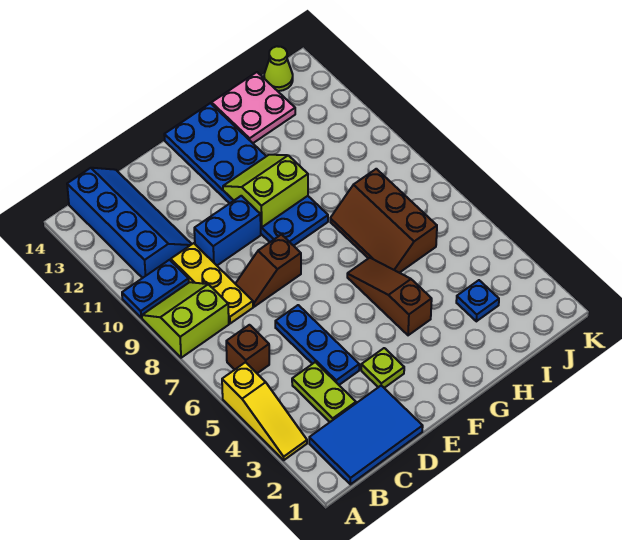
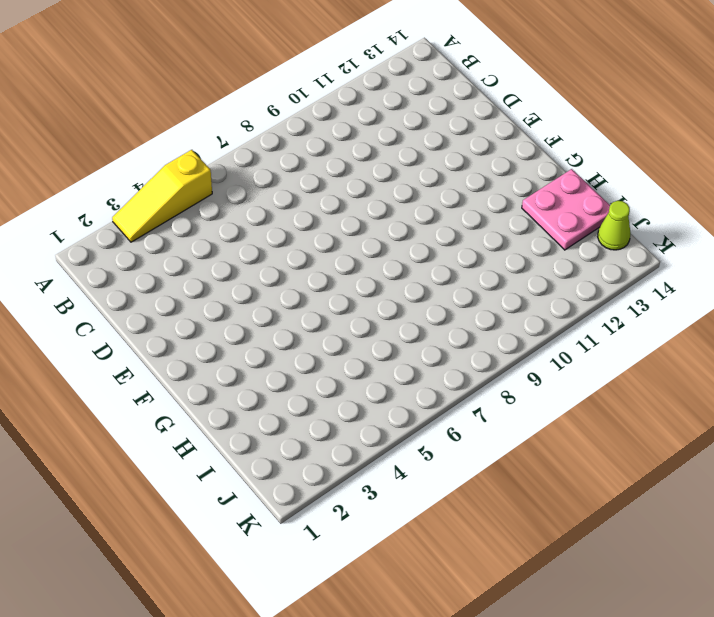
none -> lime slope A8:B9 level 1 top 8
none -> blue plate A10:B10 level 1
none -> blue tile B1:D2 level 1

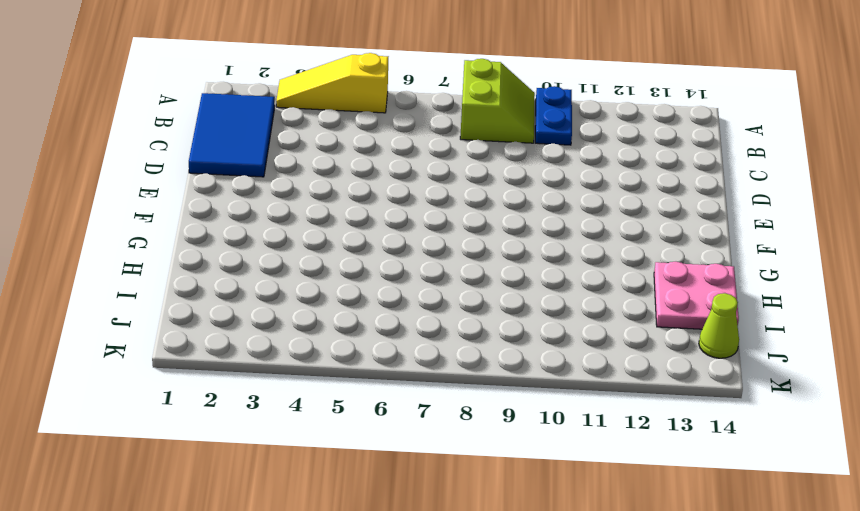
none -> brown brick B6 level 1
none -> blue slope B11:C14 level 1 top B
none -> lime plate C3:C4 level 1

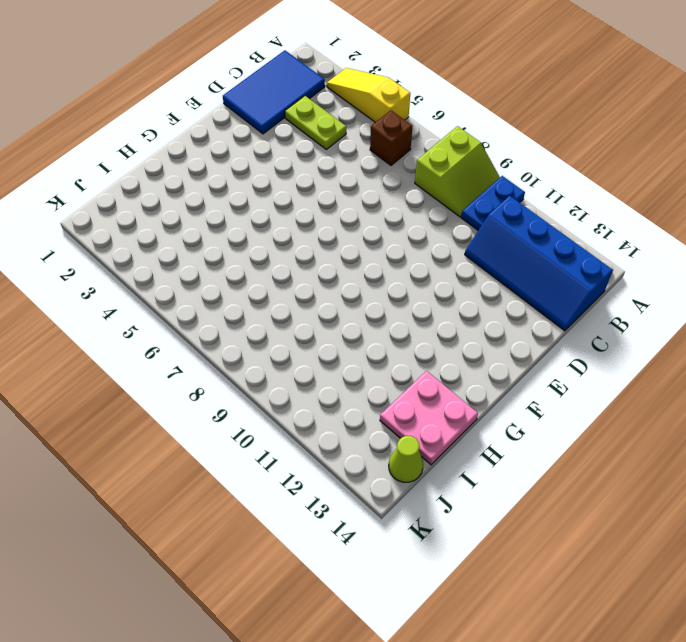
none -> yellow plate C8:C10 level 1
none -> blue plate D4:D6 level 1
none -> brown slope D8:E8 level 1 top E

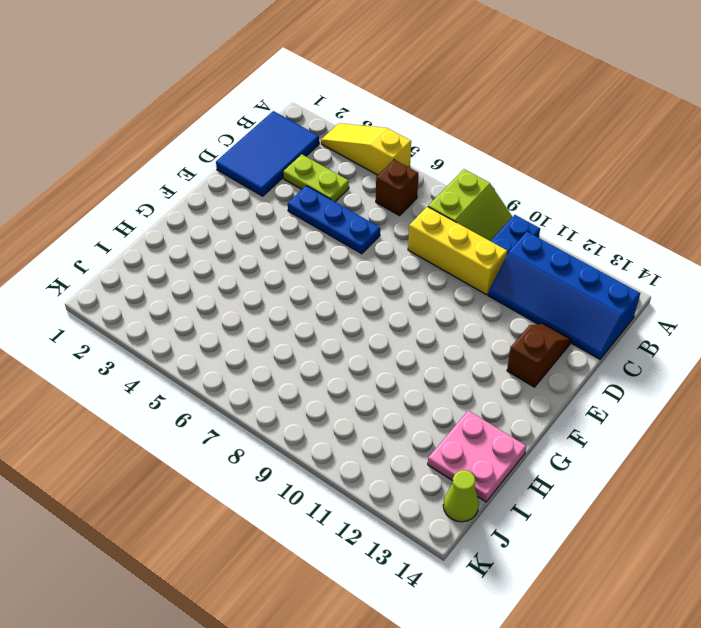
yellow brick C8:C10 level 1 -> yellow plate C8:C10 level 1
brown slope D13:E13 level 1 top E -> brown slope D8:E8 level 1 top E
none -> blue brick D10:E10 level 1
none -> lime plate E3 level 1
none -> blue plate F9:G14 level 1

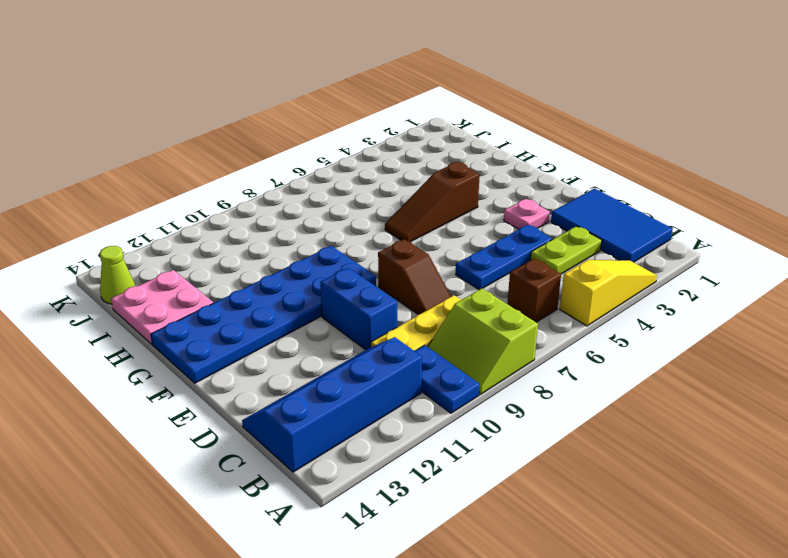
pink plate E3 level 1 -> lime plate E3 level 1
none -> brown slope H6:I8 level 1 top I
none -> blue plate I3 level 1
none -> lime slope F10:G11 level 2 top 10

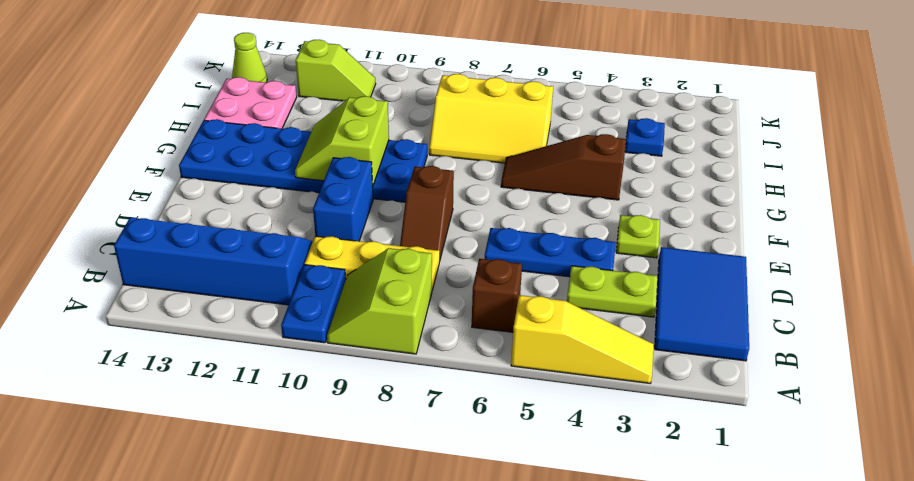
yellow slope H6:I8 level 1 top I -> brown slope H6:I8 level 1 top I
lime slope J11:J12 level 1 top 12 -> none

